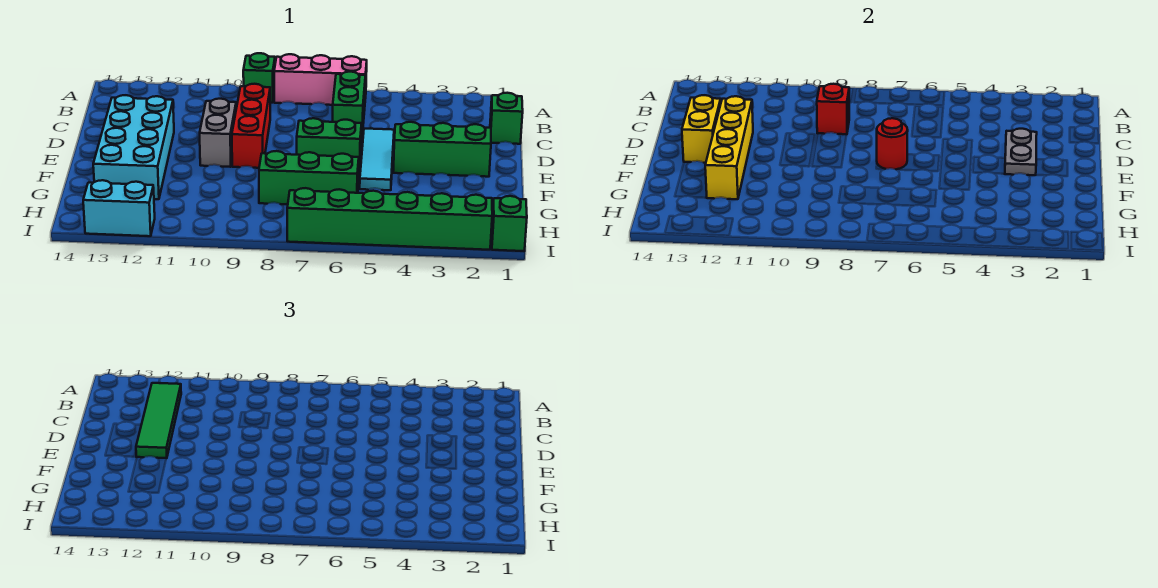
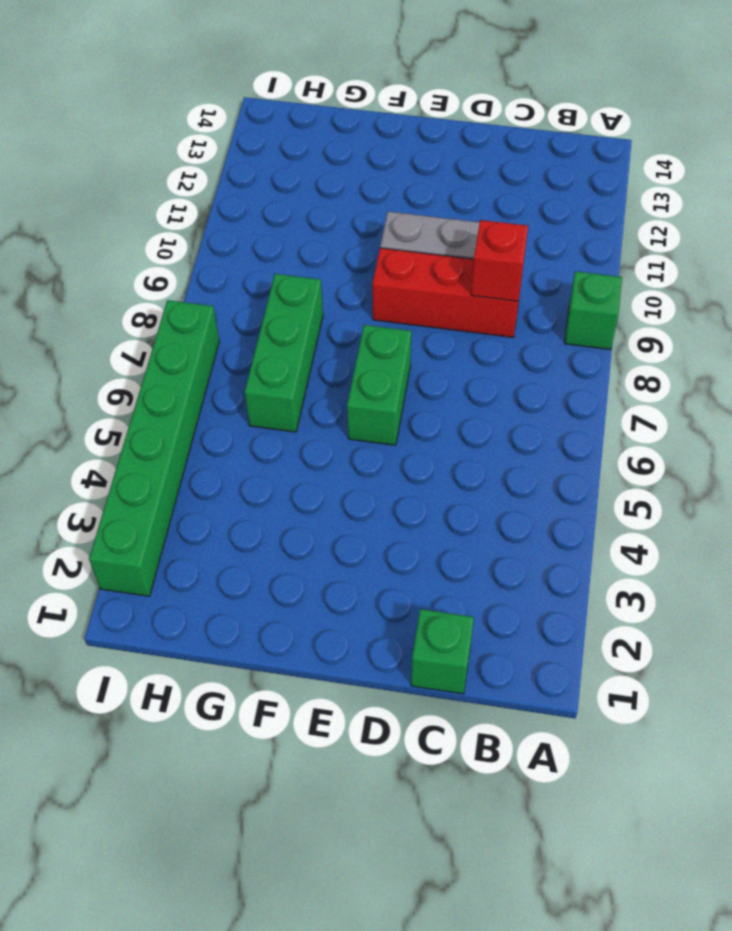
none -> pink brick A6:A8 level 1
none -> green brick B6:C6 level 1
none -> cyan tile D5:F5 level 1

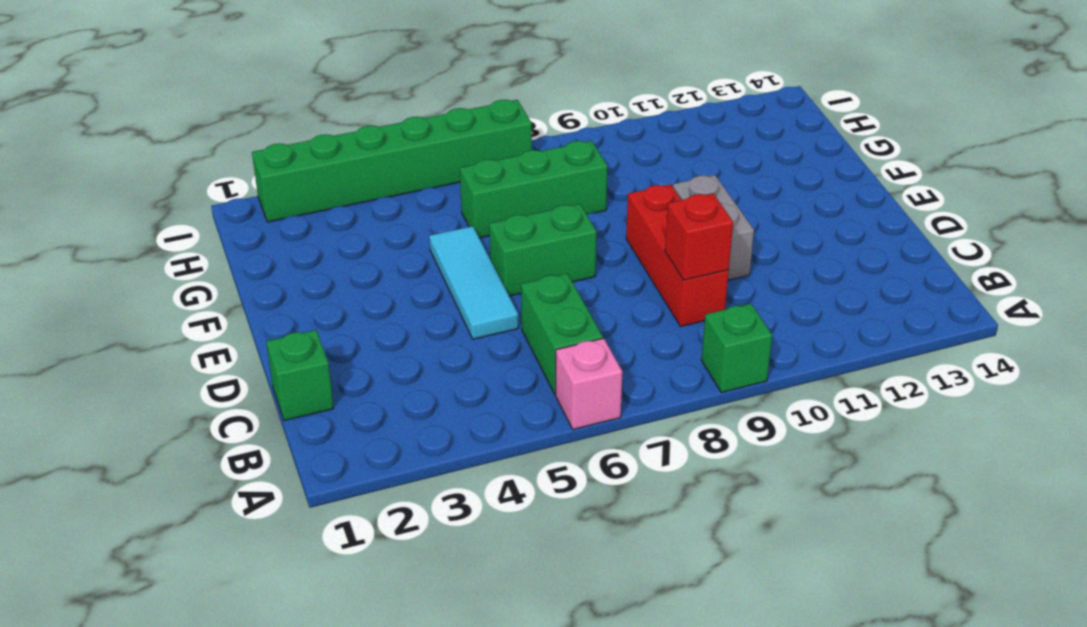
pink brick A6 level 1 -> pink brick A6:A8 level 1
none -> cyan brick D12:G13 level 1
none -> green brick E2:E4 level 1
none -> green brick I1 level 1

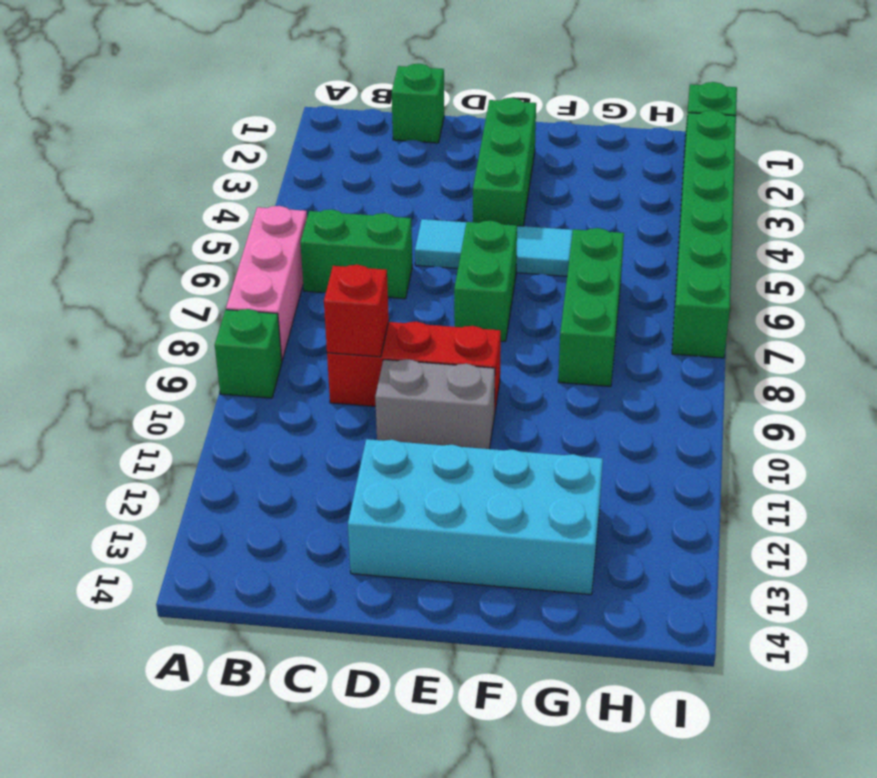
none -> cyan brick I12:I13 level 1
none -> grey plate D3:E3 level 2
none -> yellow brick D12:G12 level 2

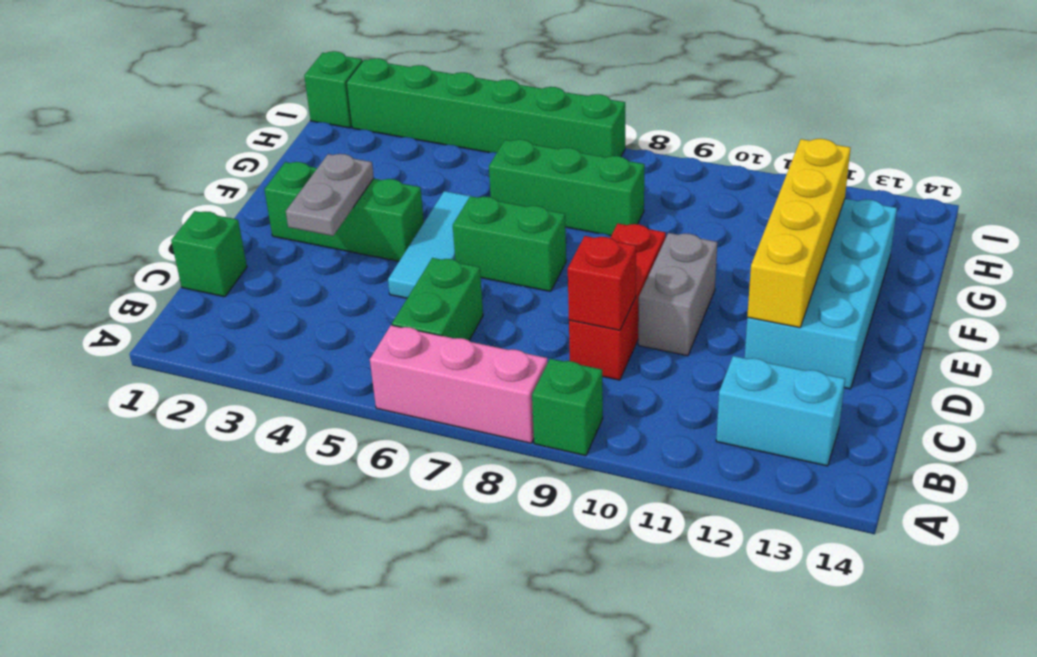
cyan brick B12:B13 level 1 -> cyan brick I12:I13 level 1
none -> yellow brick D13:E13 level 2
none -> red round brick E7 level 2
none -> green tile B12:E12 level 3

